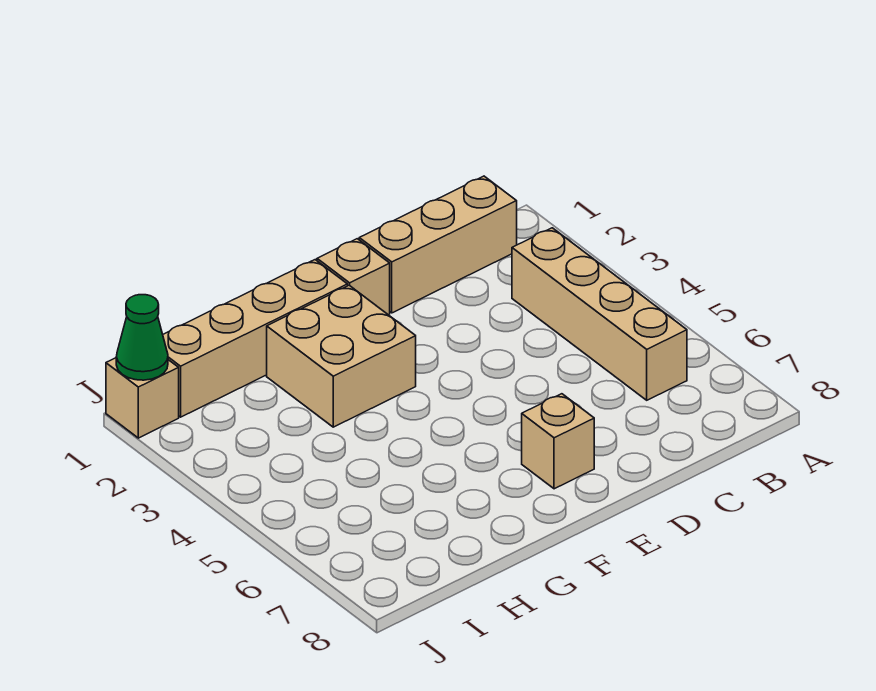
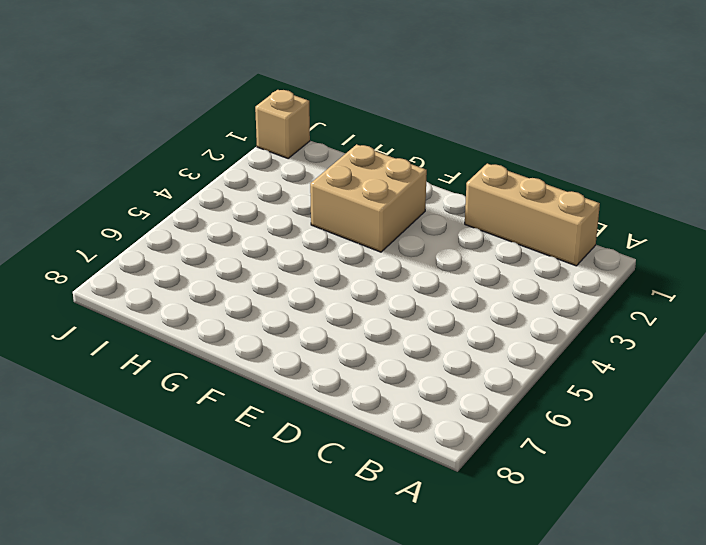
none -> tan brick B3:B6 level 1
none -> tan brick E1 level 1

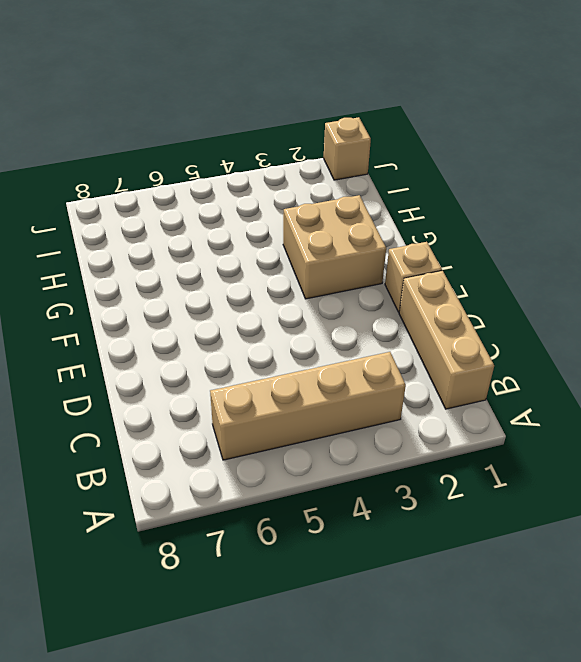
none -> tan brick E7 level 1
none -> tan brick F1:I1 level 1

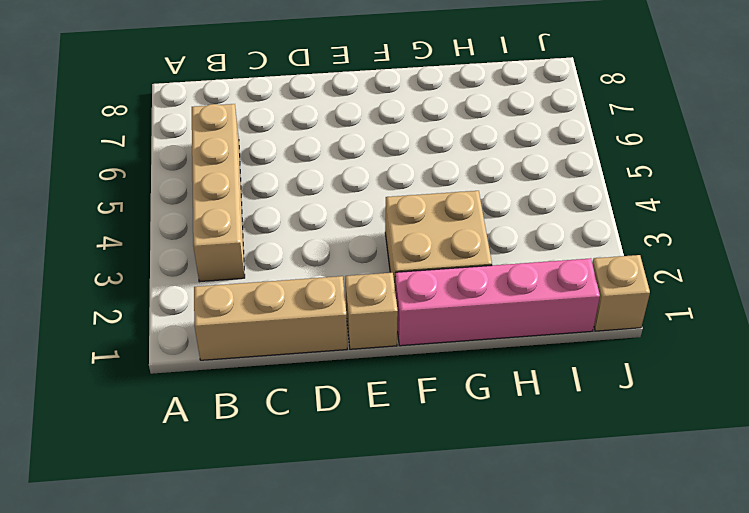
pink brick F1:I1 level 1 -> tan brick F1:I1 level 1
none -> tan brick E7 level 1
none -> green cone J1 level 2

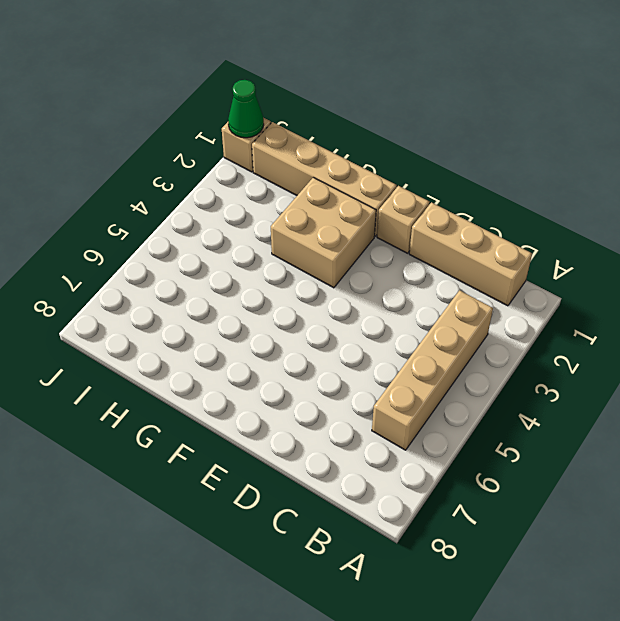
none -> tan brick E7 level 1

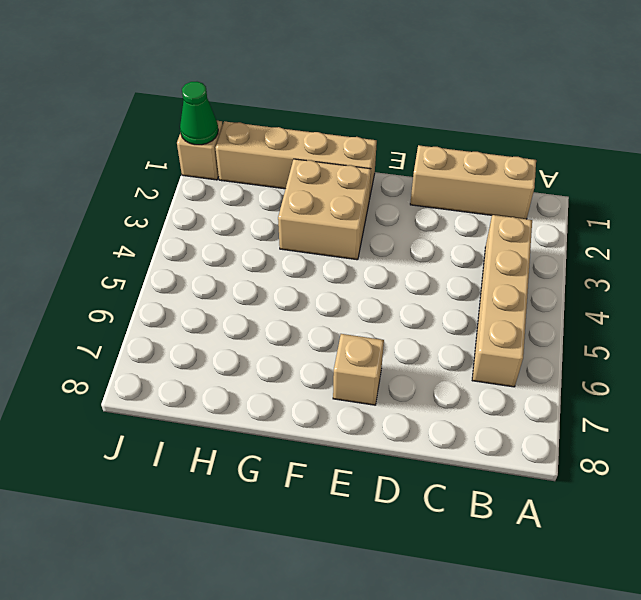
none -> tan brick E1 level 1

